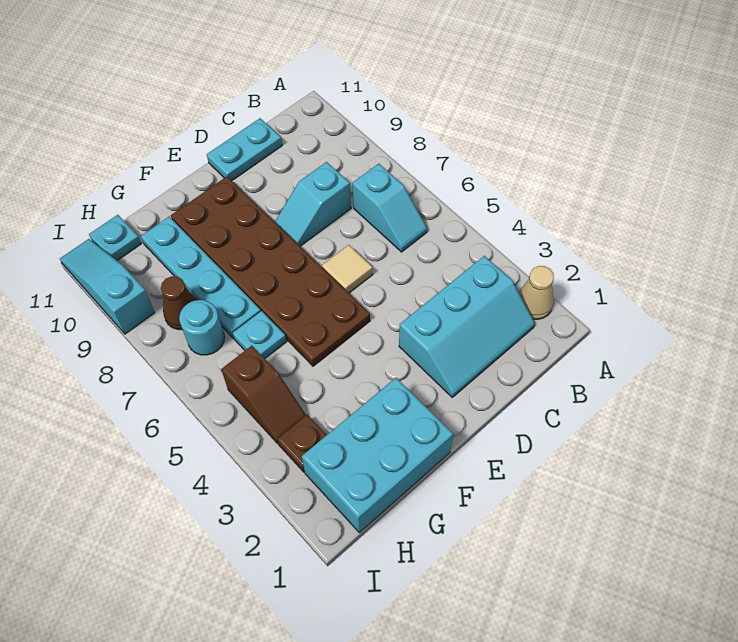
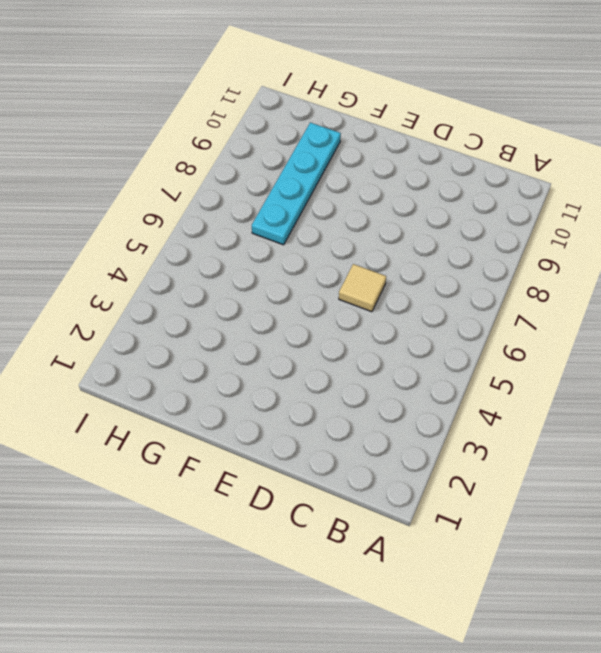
none -> tan cone A2 level 1
none -> cyan slope B2:D3 level 1 top 3
none -> cyan slope B6:B7 level 1 top 7

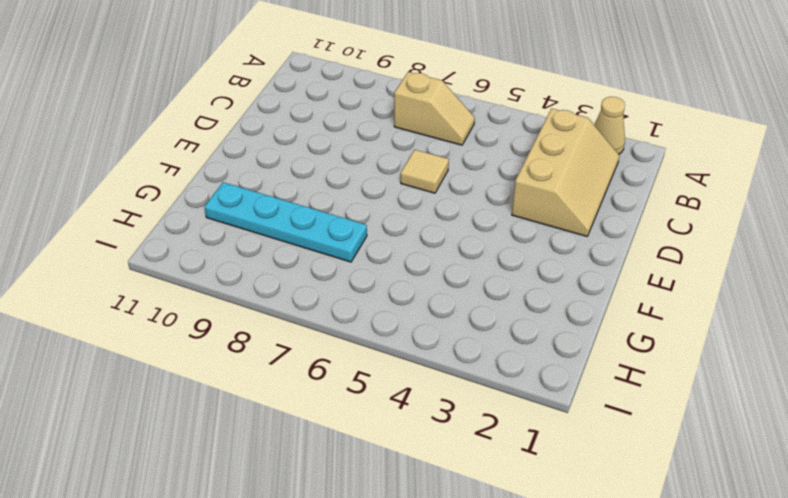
tan slope B2:D3 level 1 top 3 -> cyan slope B2:D3 level 1 top 3
tan slope B6:B7 level 1 top 7 -> cyan slope B6:B7 level 1 top 7
none -> cyan slope C8:D8 level 1 top C
none -> cyan plate C11:D11 level 1
none -> brown plate E5:F10 level 1

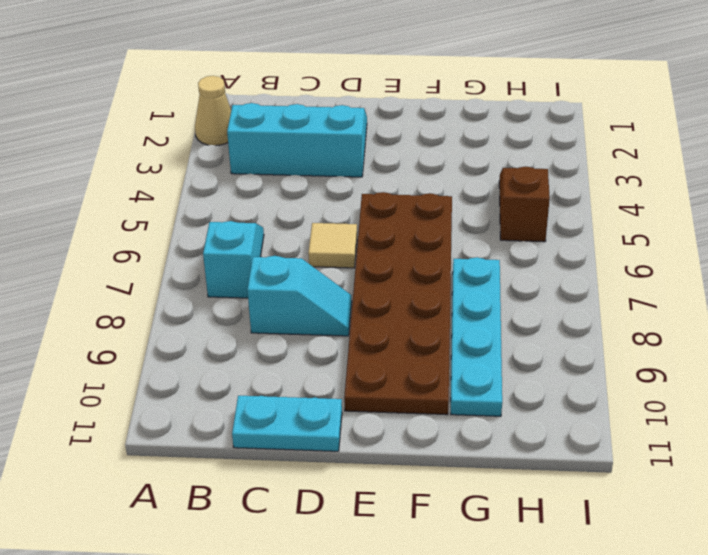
none -> cyan brick F1:H2 level 1
none -> cyan plate G6 level 1
none -> brown plate H3 level 1

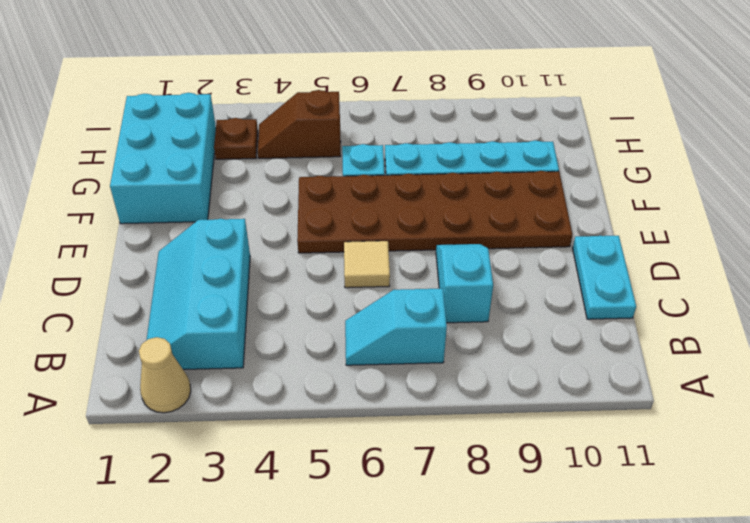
none -> cyan round brick H7 level 1
none -> brown cone H8 level 1
none -> cyan plate H11 level 1

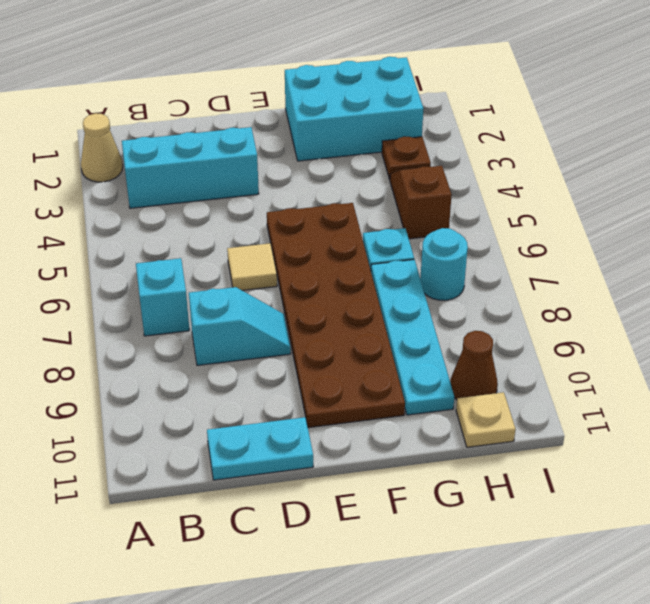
brown cone H10 level 1 -> brown cone H8 level 1
tan plate H11 level 1 -> cyan plate H11 level 1
none -> cyan slope I9:I11 level 1 top 9

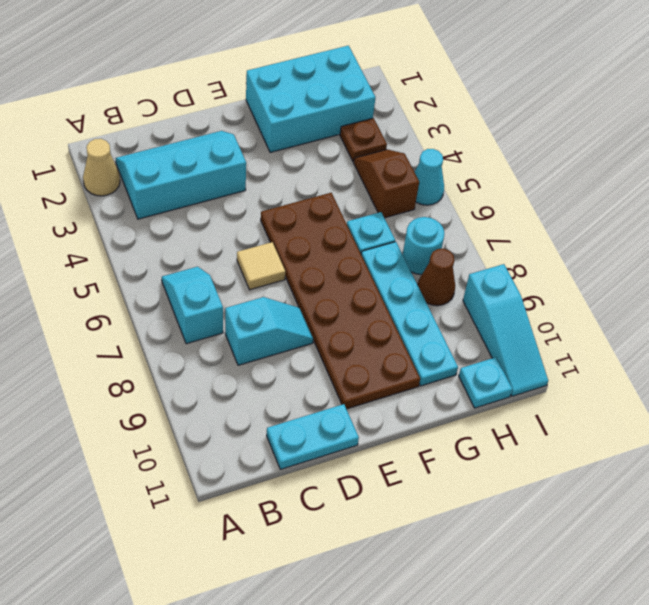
cyan cone I5 level 1 -> none

